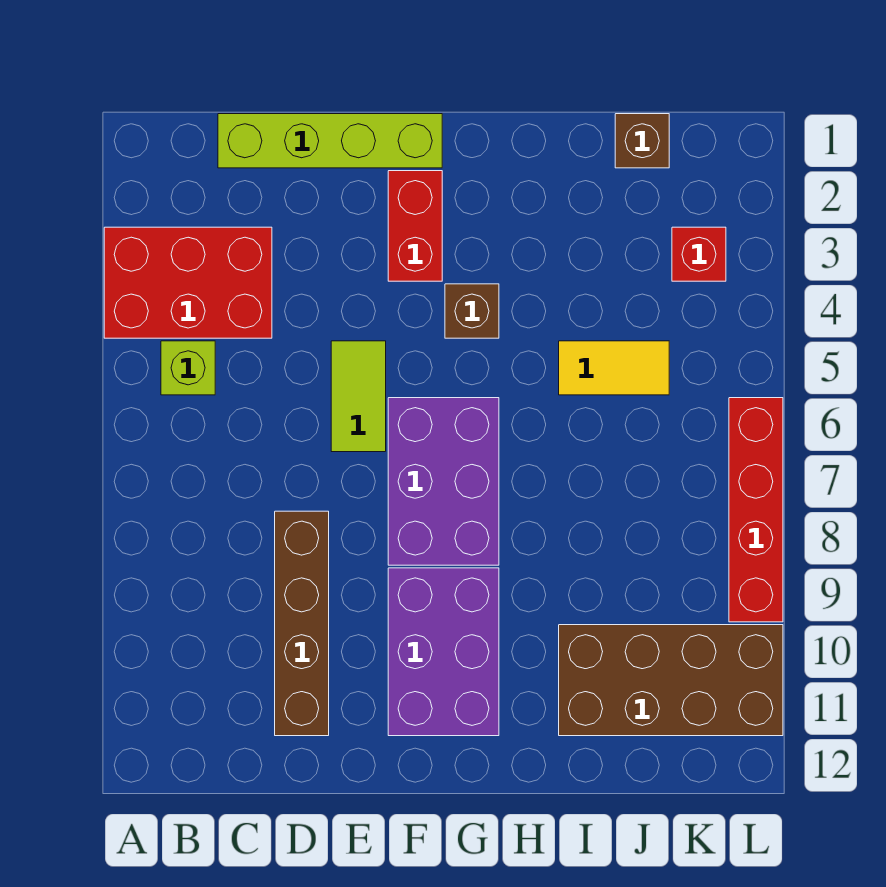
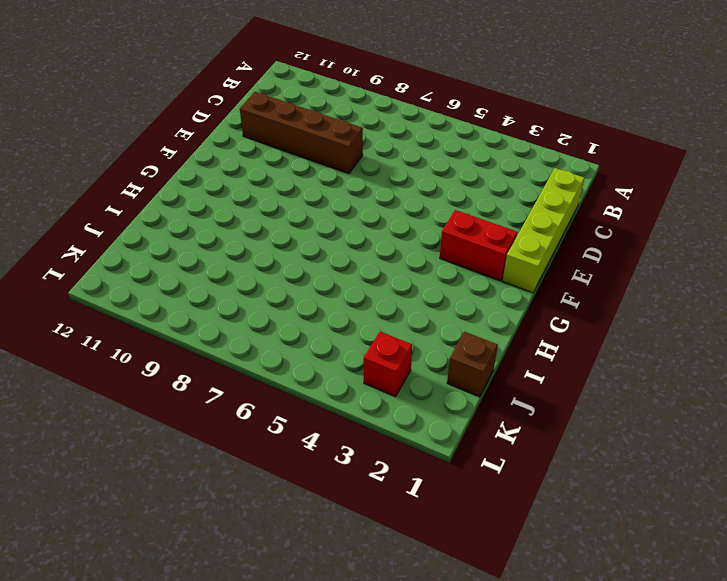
none -> red brick A3:C4 level 1
none -> lime brick B5 level 1
none -> lime tile E5:E6 level 1

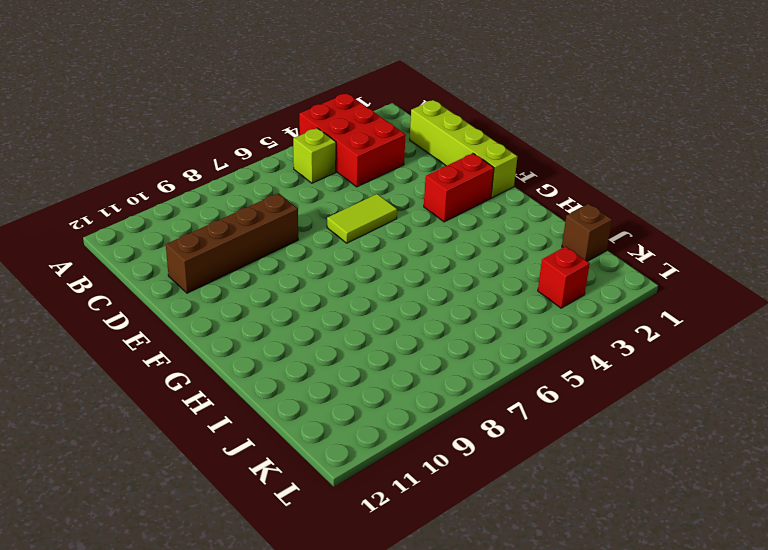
none -> purple brick F6:G8 level 1
none -> purple brick F9:G11 level 1
none -> brown brick G4 level 1

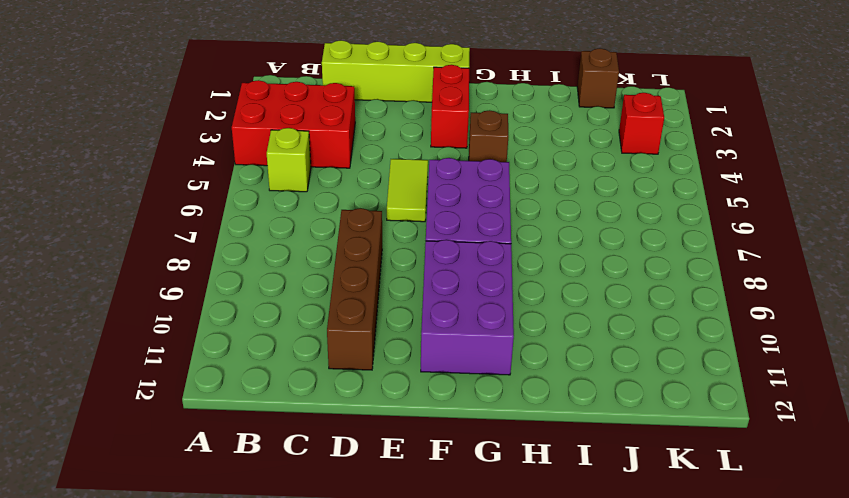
none -> yellow tile I5:J5 level 1
none -> brown brick I10:L11 level 1
none -> red brick L6:L9 level 1

